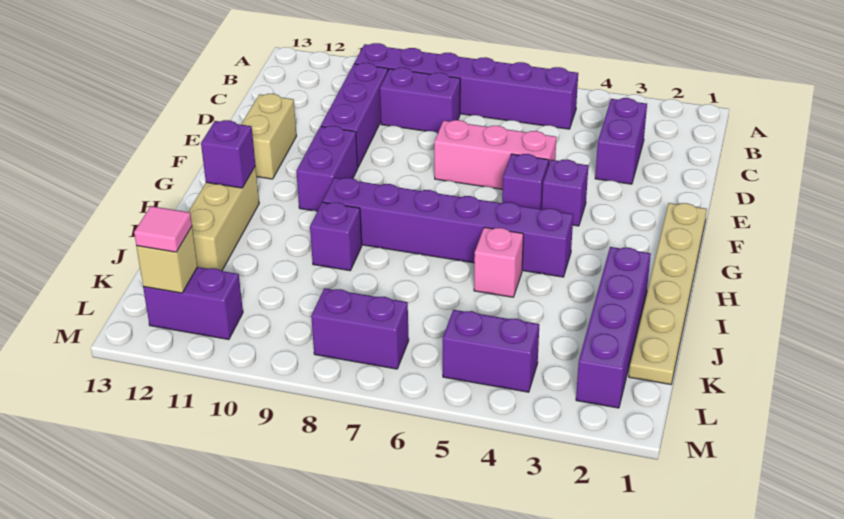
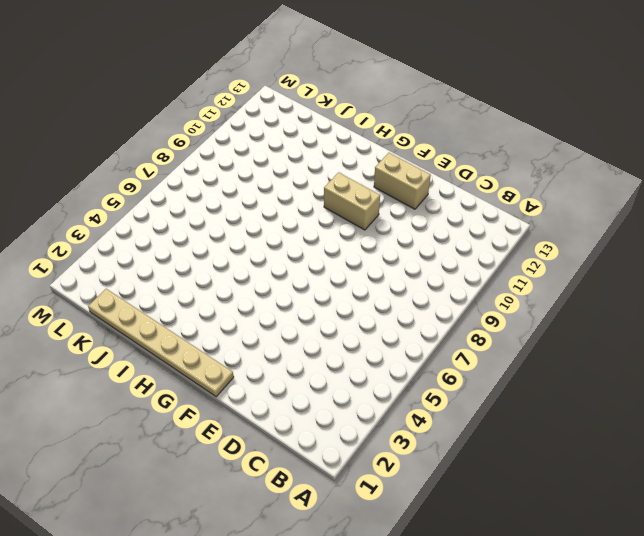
tan brick F10:G10 level 1 -> purple brick F10:G10 level 1
none -> purple brick B5:B10 level 1
none -> purple brick C3:D3 level 1
none -> purple brick C8:C9 level 1

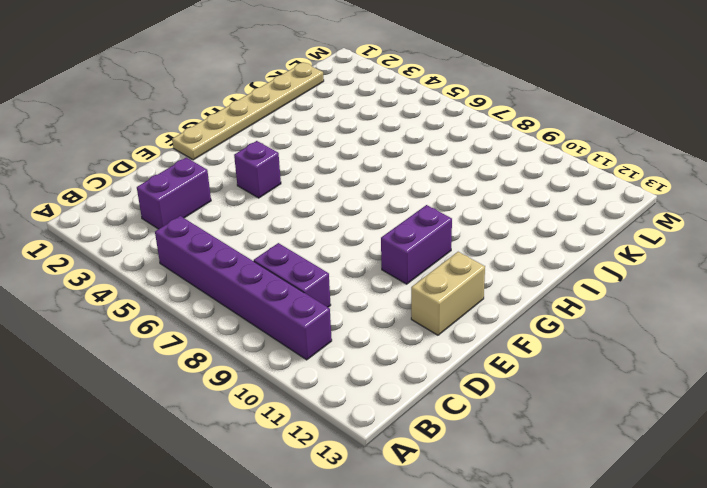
none -> purple brick C10:E10 level 1
none -> pink brick E5:E7 level 1
none -> purple brick F5 level 1

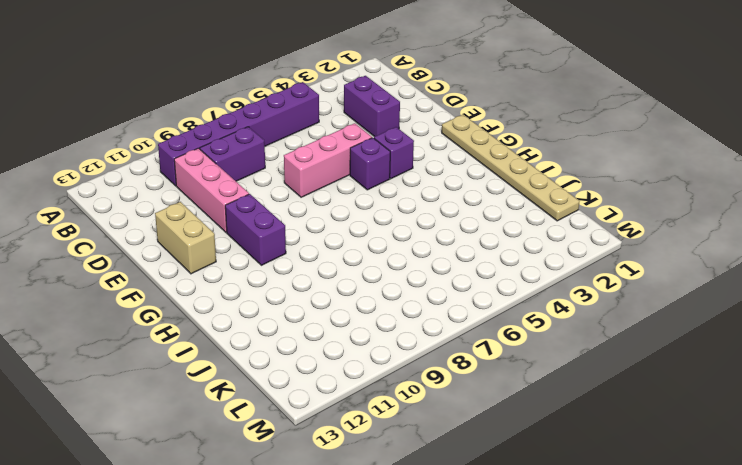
pink brick C10:E10 level 1 -> purple brick C10:E10 level 1
none -> purple brick H4:H9 level 1
none -> tan brick H12:J12 level 1
none -> purple brick I2:L2 level 1

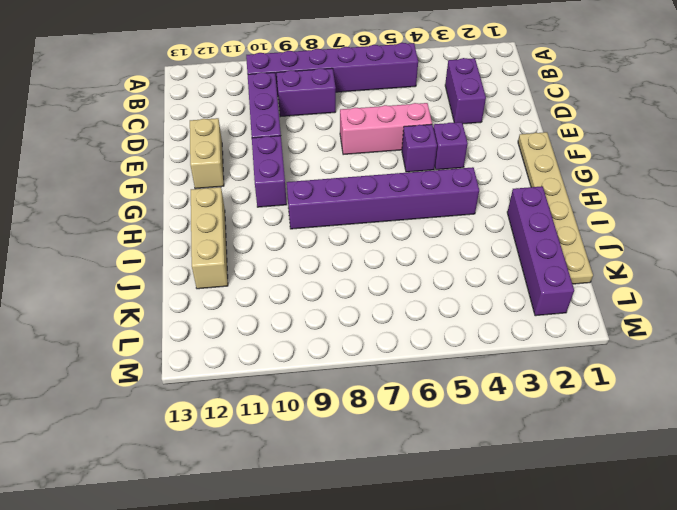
none -> pink brick I5 level 1
none -> purple brick I9 level 1
none -> purple brick L4:L5 level 1

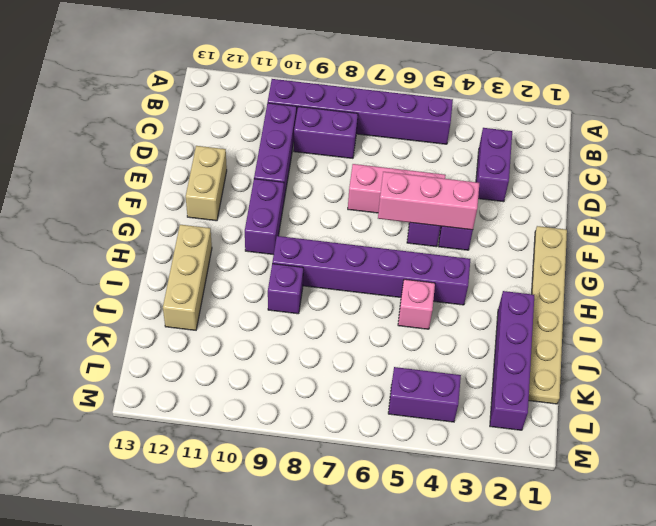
pink brick F4:F6 level 2 -> none
none -> purple brick L7:L8 level 1
none -> purple brick L11:L12 level 1
none -> purple brick H12 level 2

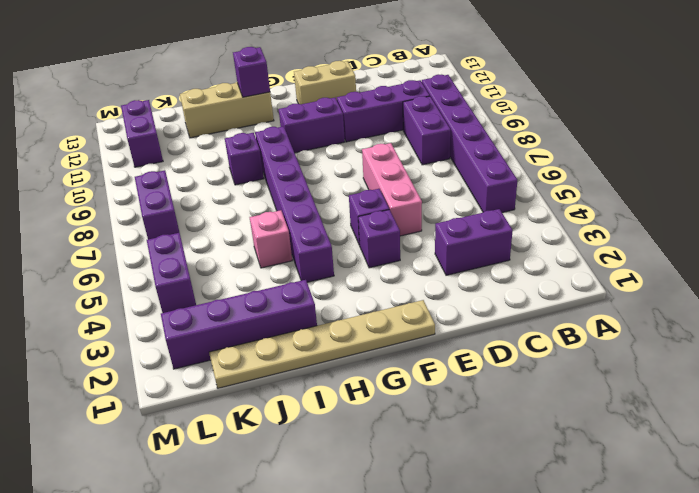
none -> tan brick L12 level 2
none -> pink tile L12 level 3

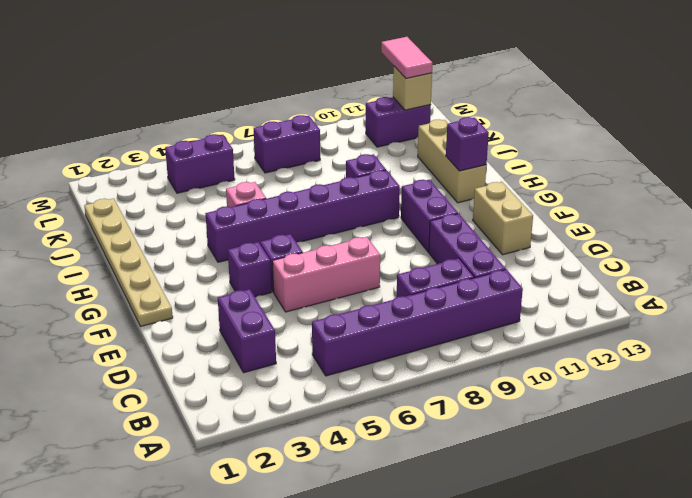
pink tile L12:M12 level 3 -> pink tile L12 level 3
none -> purple brick I2:L2 level 1

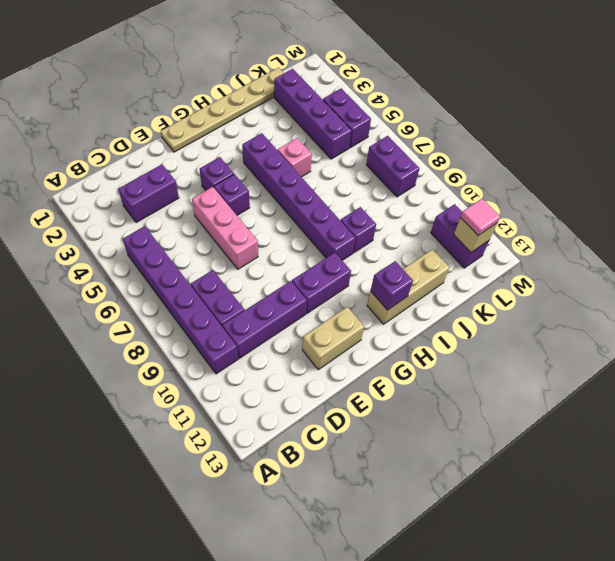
purple brick K2:K5 level 1 -> purple brick I2:L2 level 1

